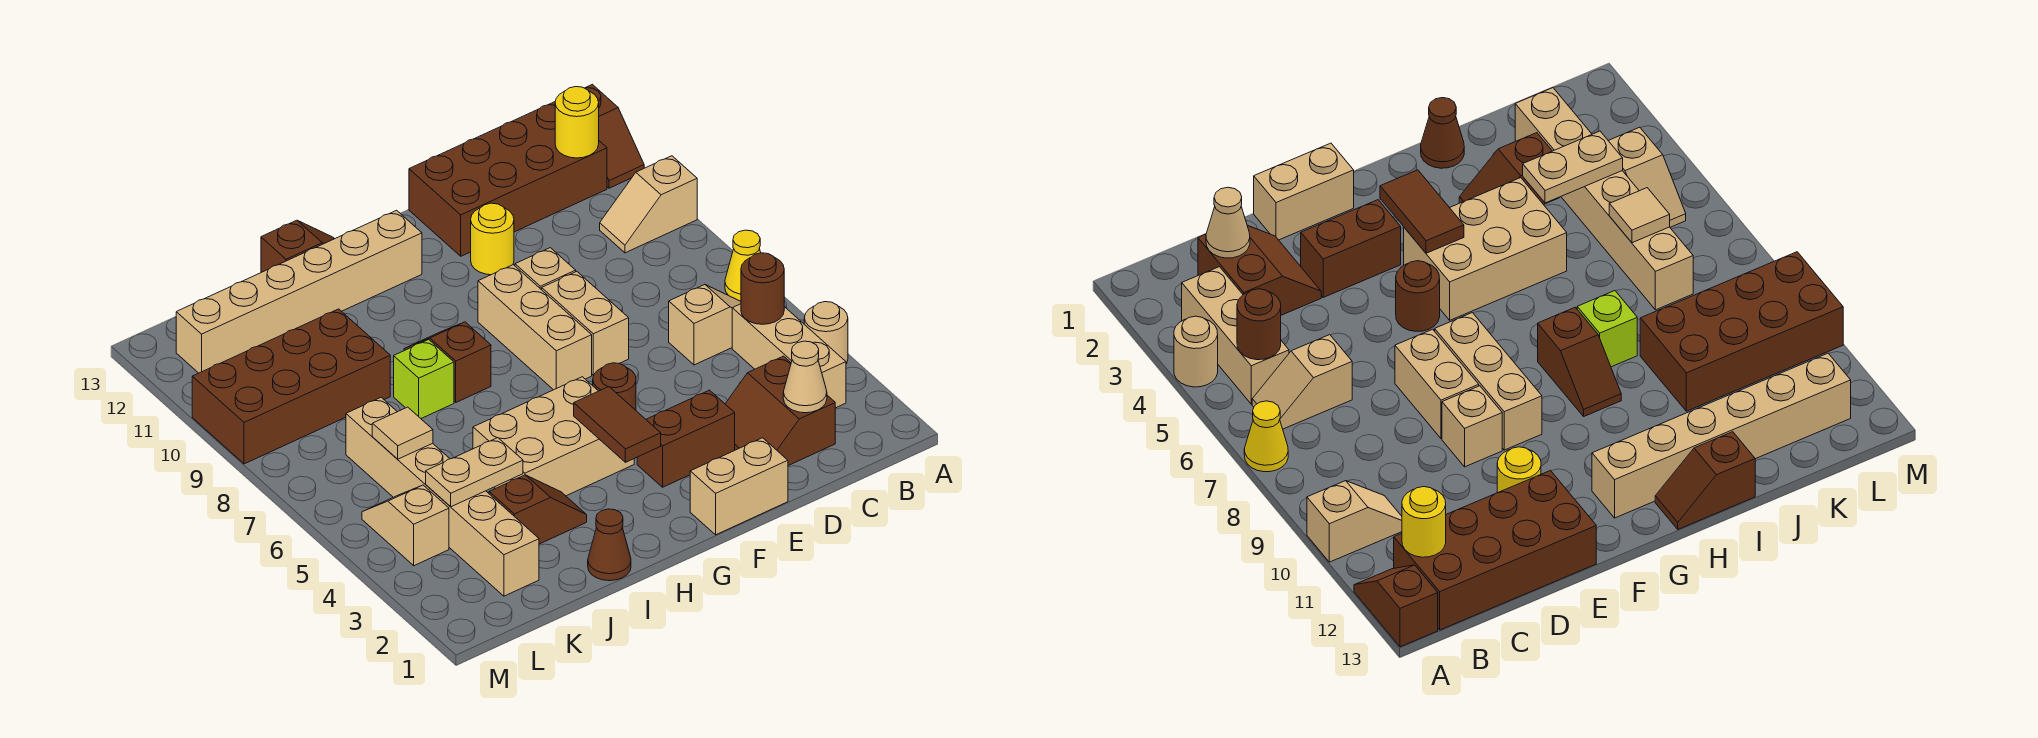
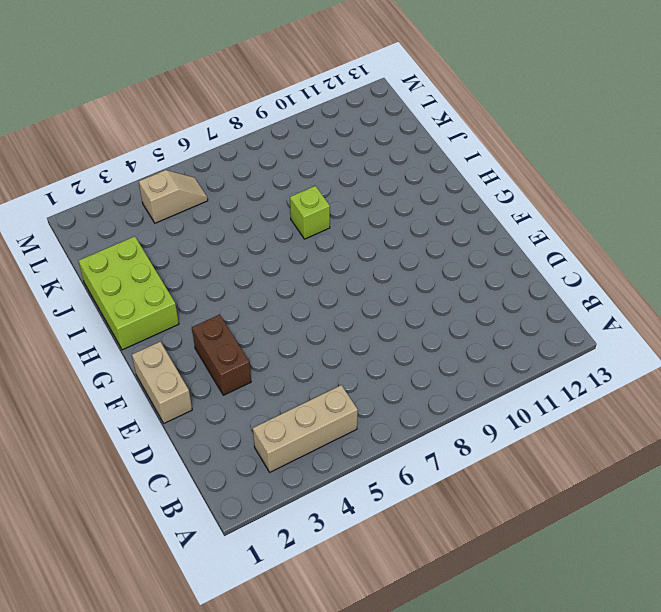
lime brick H1:J2 level 1 -> brown cone I1 level 1
none -> tan round brick A4 level 1
none -> yellow cone A7 level 1
none -> tan slope A10:B10 level 1 top A
none -> brown slope A12:A13 level 1 top 13

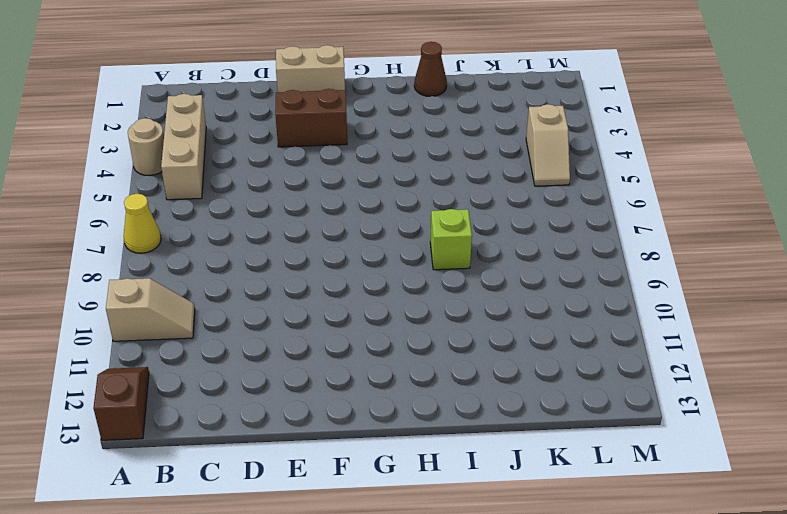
none -> tan slope B6:C6 level 1 top C
none -> brown brick B12:E13 level 1
none -> brown slope C2:D3 level 1 top C
none -> tan brick E7:E8 level 1

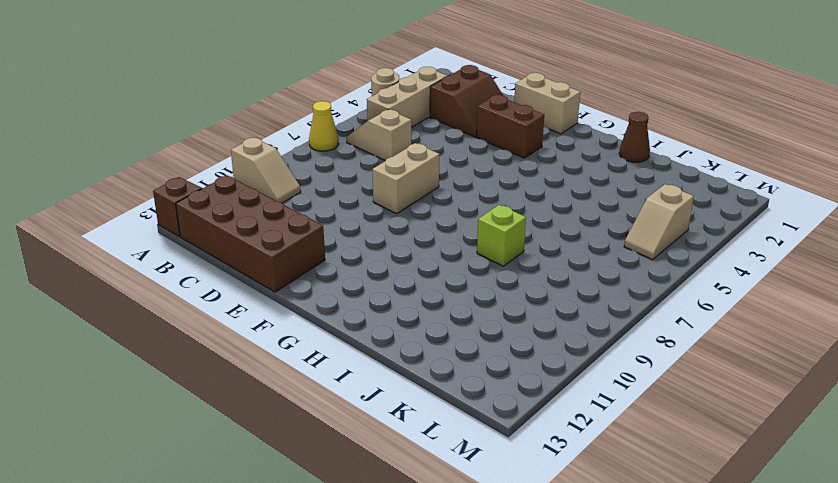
none -> tan brick E9 level 1
none -> yellow round brick E11 level 1
none -> brown round brick F5 level 1
none -> tan brick F7:F9 level 1

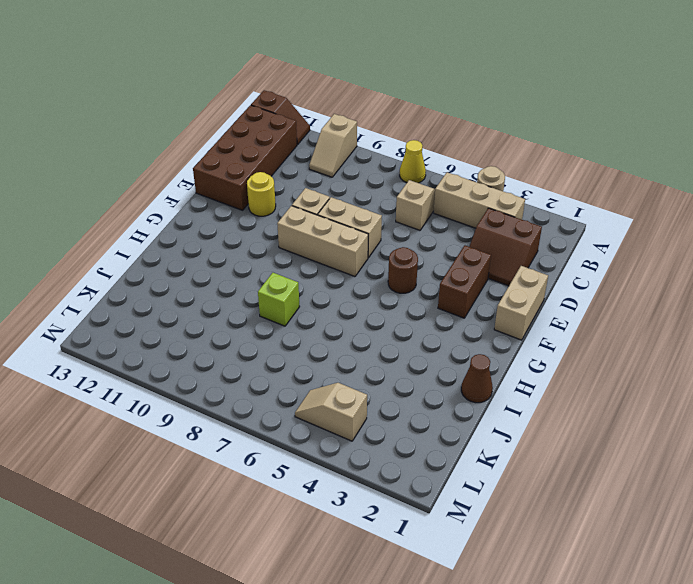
none -> tan brick G4:I5 level 1
none -> tan brick G12:L12 level 1
none -> brown slope H8:H9 level 1 top 8
none -> brown slope H13:I13 level 1 top I

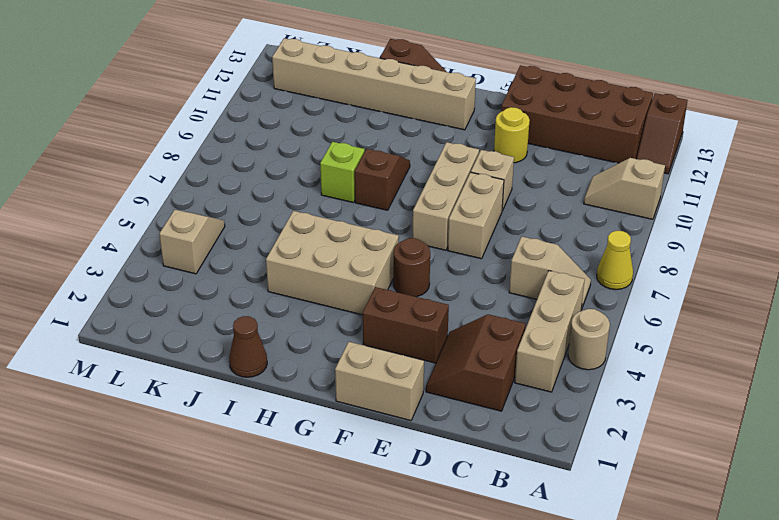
none -> brown slope I3:J3 level 1 top J
none -> brown brick J9:M10 level 1
none -> tan brick K2:K7 level 1
none -> brown round brick B5 level 2

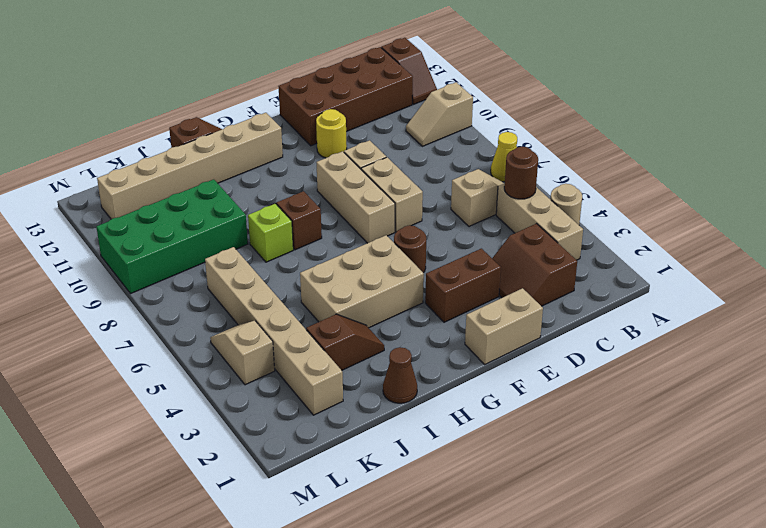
green brick J9:M10 level 1 -> brown brick J9:M10 level 1
none -> yellow round brick B12 level 2
none -> tan cone C2 level 2
none -> brown tile G3:G4 level 2
none -> tan plate J4:K4 level 2

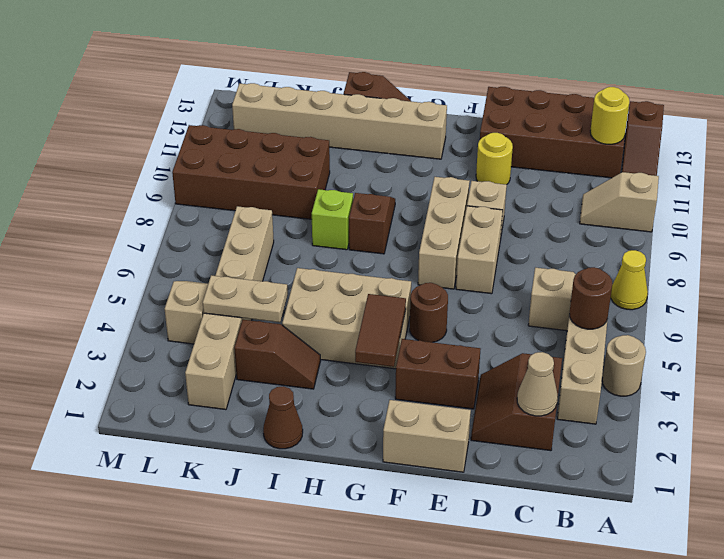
none -> tan tile K6 level 2

